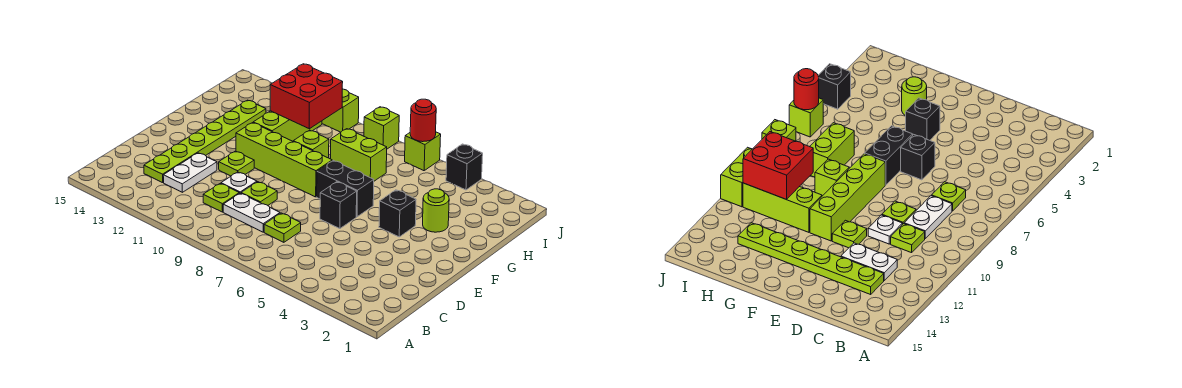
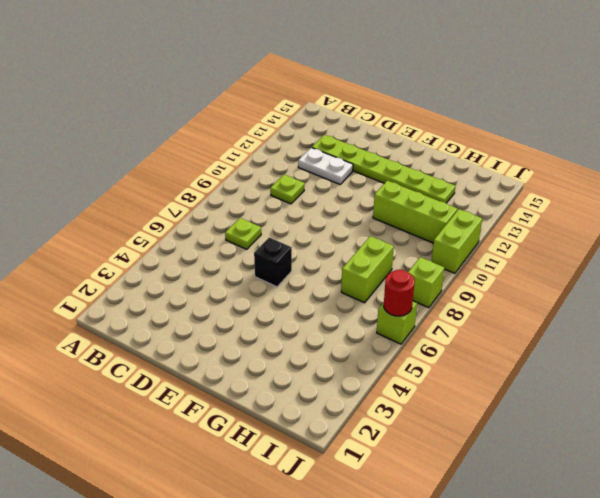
none -> white plate C8:C9 level 1
none -> lime plate D9 level 1
none -> white plate D10 level 1

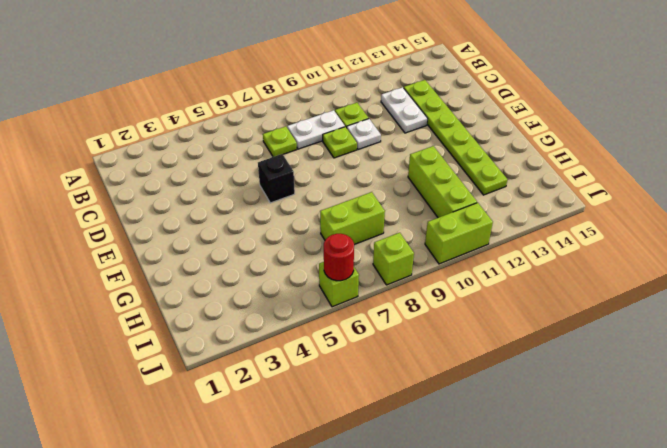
none -> lime plate E11 level 1
none -> black brick F4 level 1
none -> black brick F6:F7 level 1

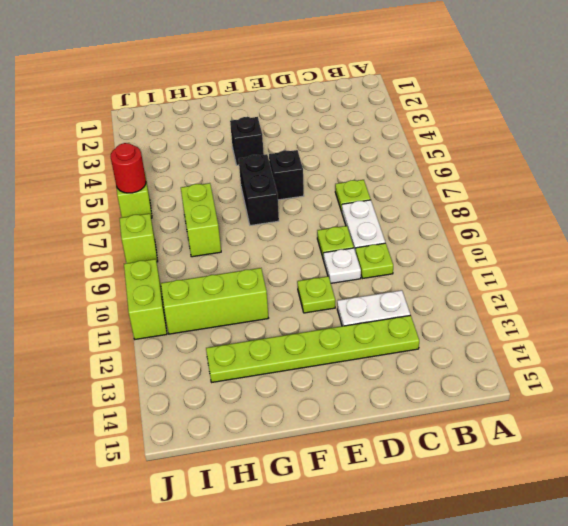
none -> lime brick F8:F11 level 1
none -> lime round brick G3 level 1
none -> lime brick G9 level 1

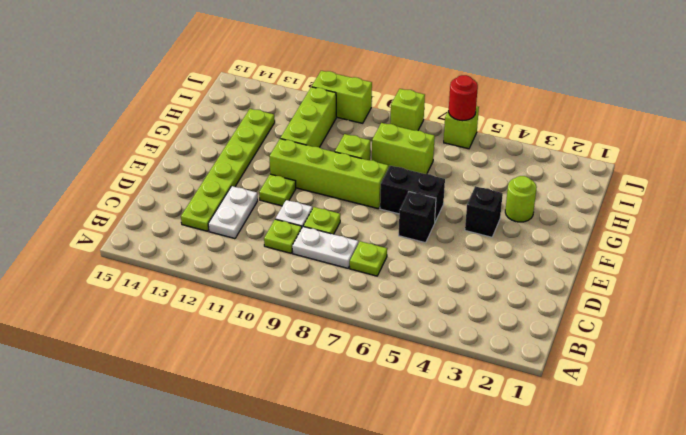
none -> black brick J4 level 1
none -> red brick H10:I11 level 2

